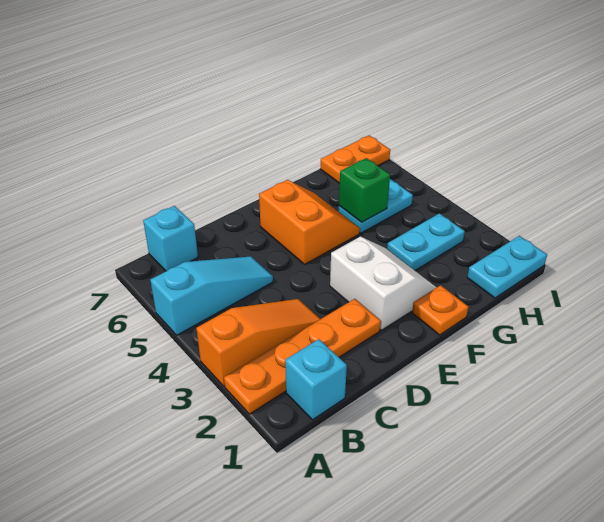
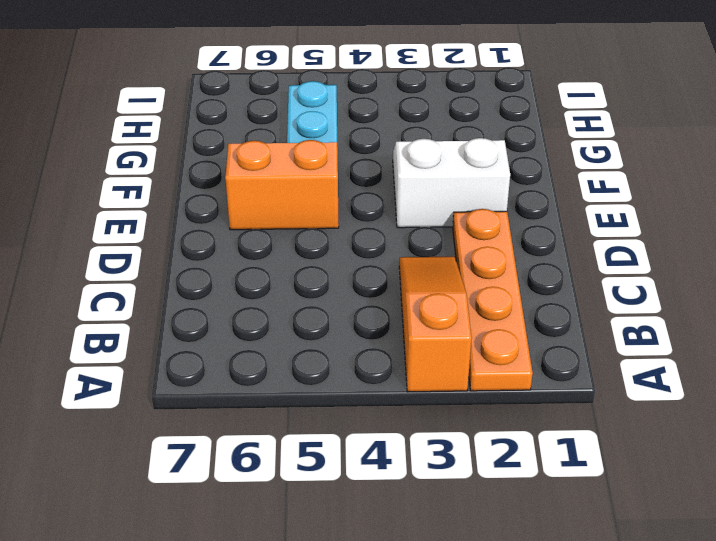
none -> cyan slope A5:C5 level 1 top A
none -> cyan brick B1 level 1
none -> cyan brick B7 level 1

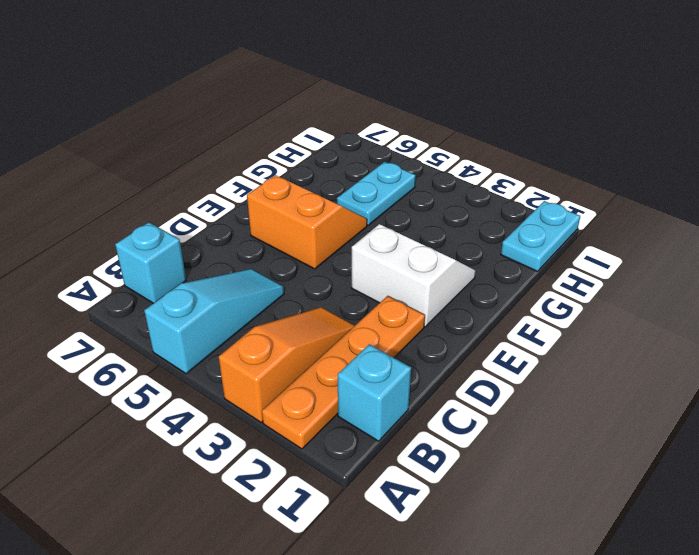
none -> orange plate F1 level 1
none -> cyan plate G3:H3 level 1
none -> orange plate H7:I7 level 1

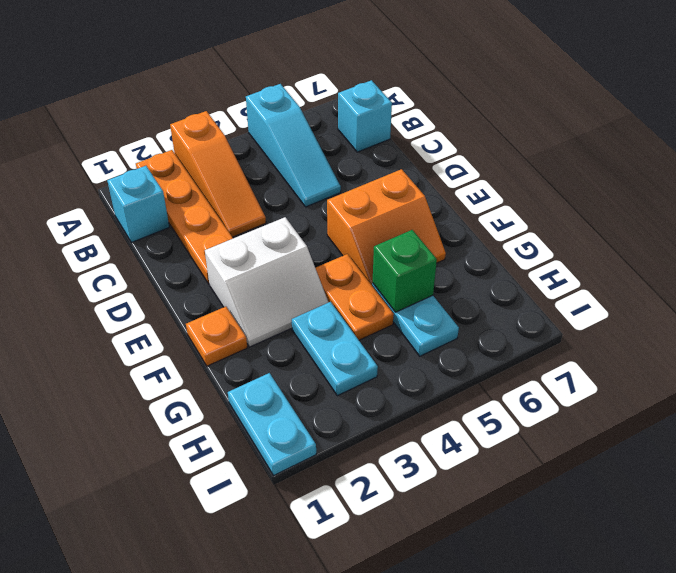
orange plate F4:G4 level 1 -> orange plate H7:I7 level 1

